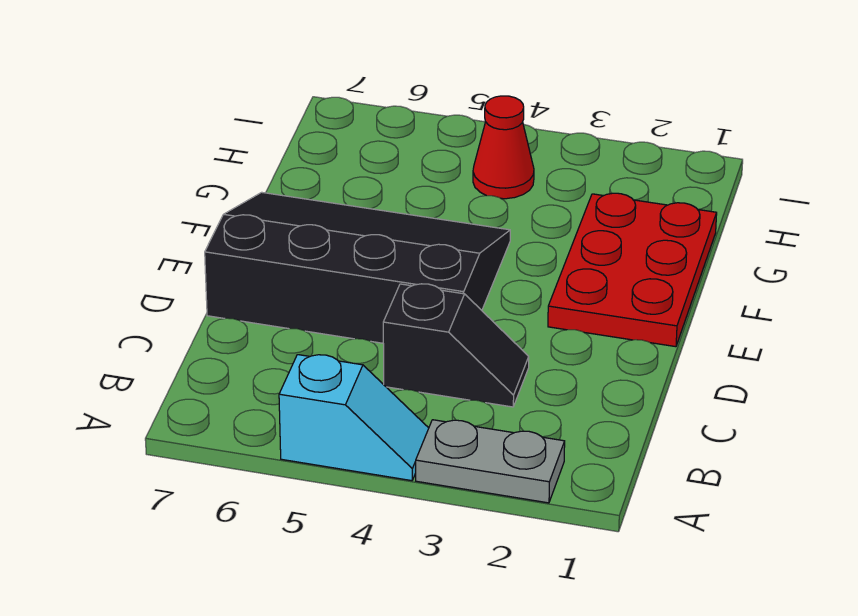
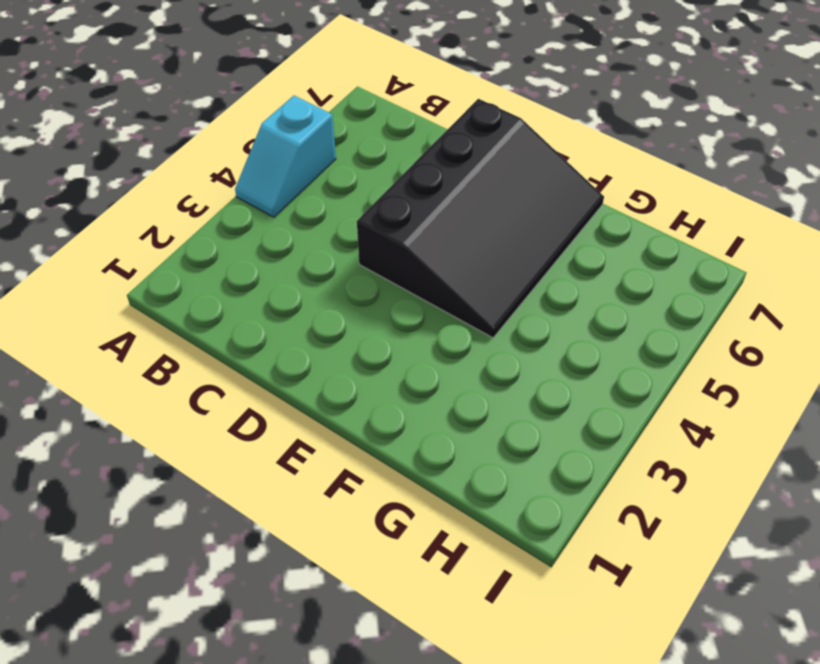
none -> grey plate A2:A3 level 1
none -> black slope C3:C4 level 1 top 4

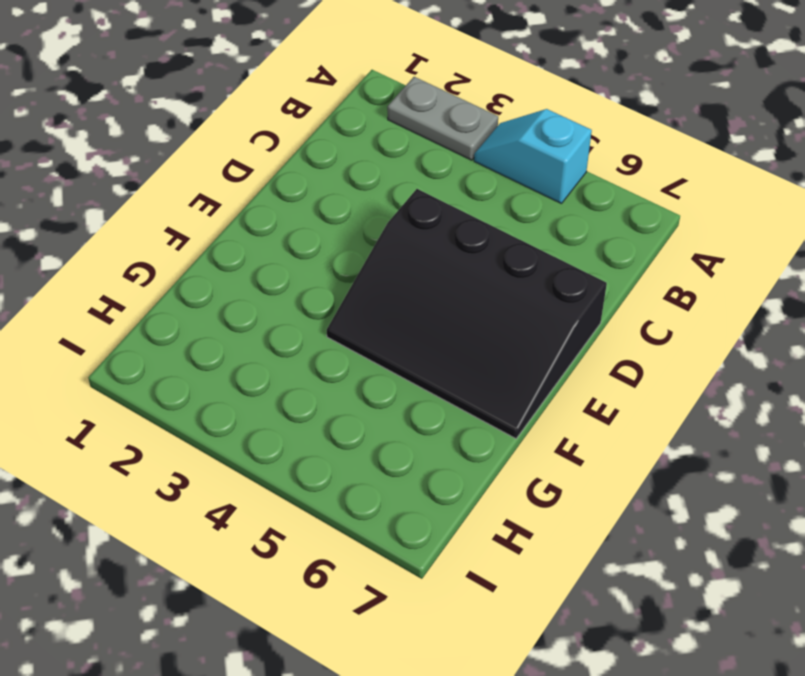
none -> black slope C3:C4 level 1 top 4
none -> red plate E1:G2 level 1

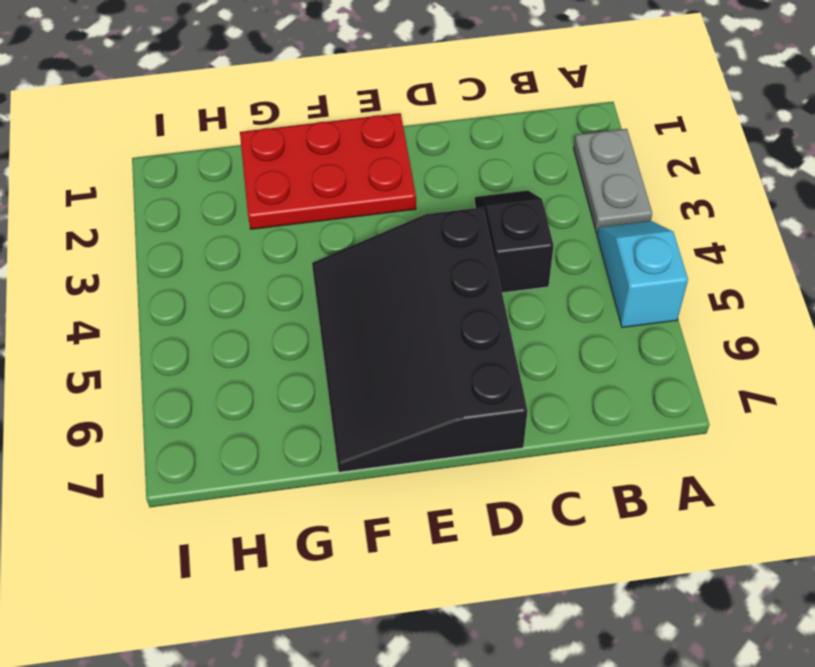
none -> red cone H4 level 1

